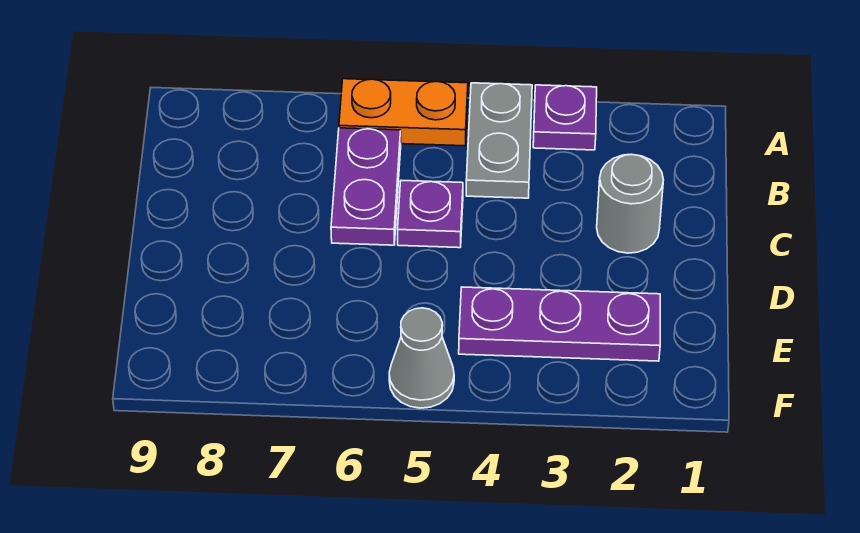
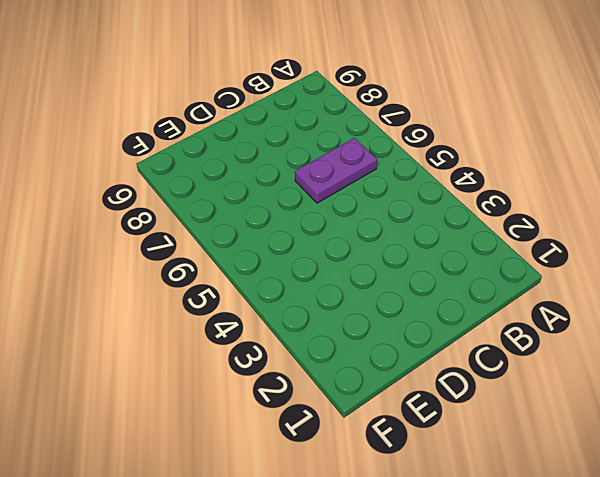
none -> purple plate A3 level 1
none -> grey plate A4:B4 level 1

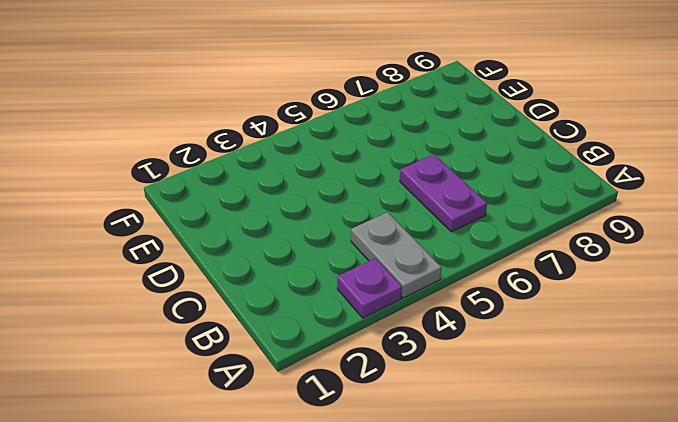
none -> orange plate A5:A6 level 1
none -> grey round brick C2 level 1

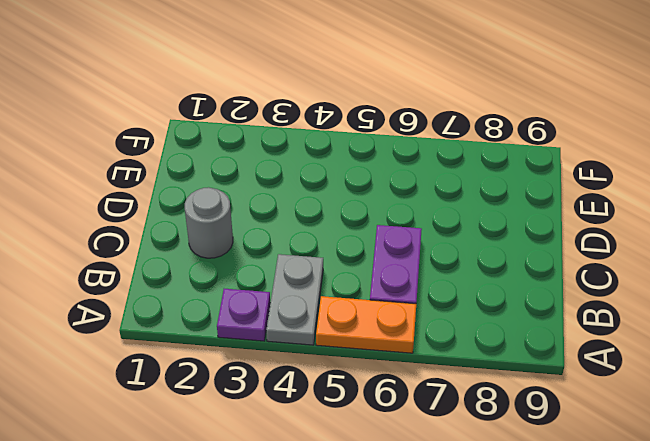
none -> purple plate C5 level 1
none -> purple plate E2:E4 level 1

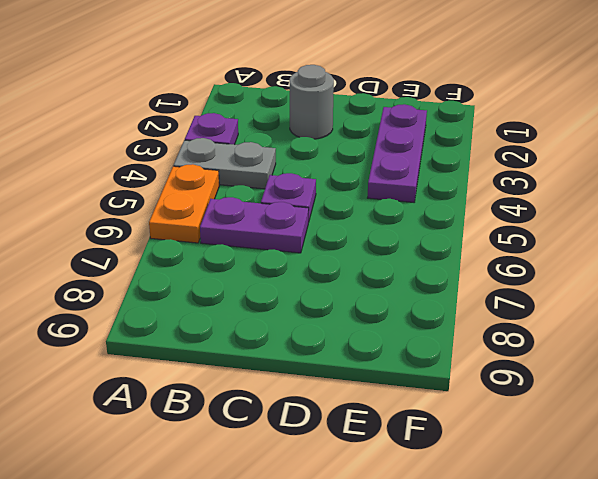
none -> grey cone F5 level 1

